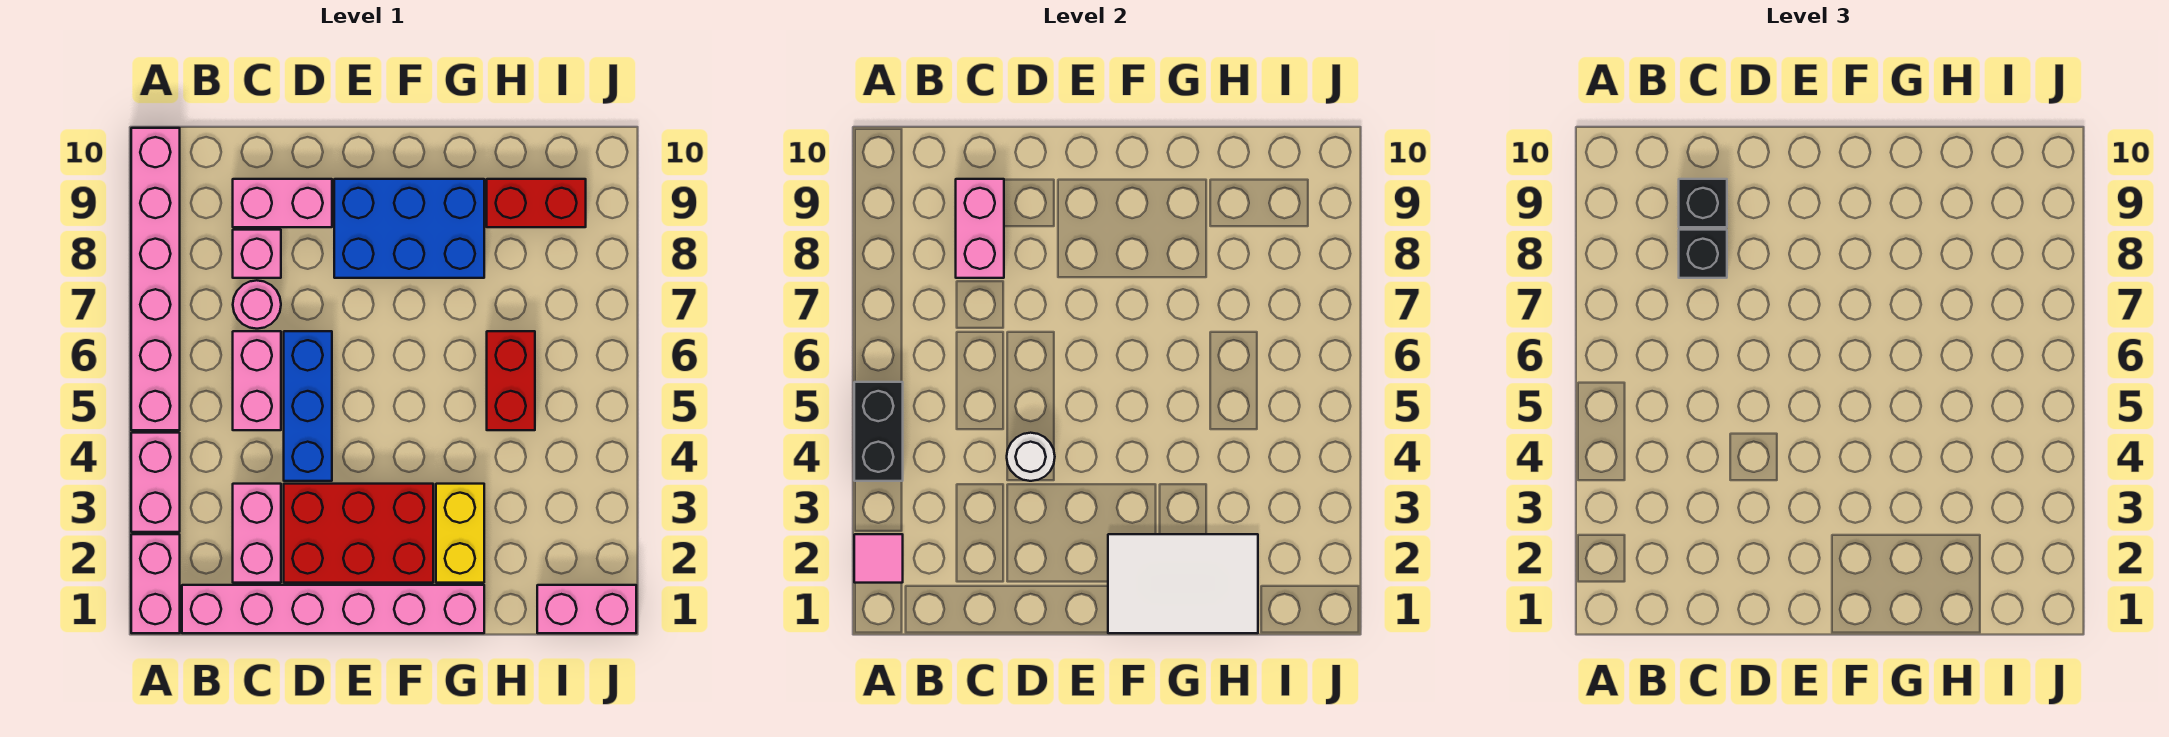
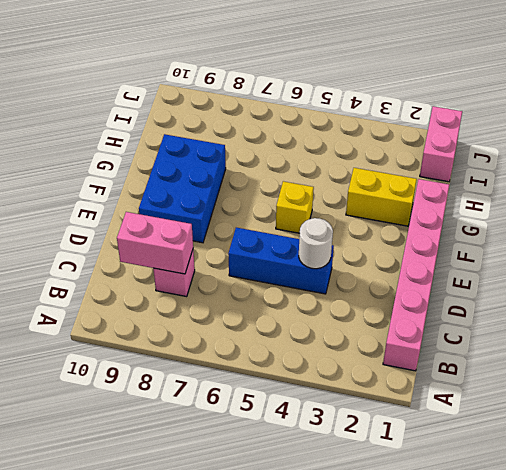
yellow brick F5 level 1 -> none
none -> pink brick A1:A2 level 1
none -> pink brick A3:A4 level 1
none -> pink brick A5:A10 level 1

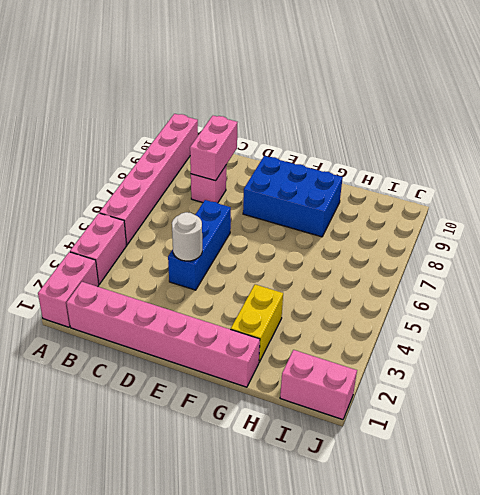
none -> pink brick C2:C3 level 1
none -> pink brick C5:C6 level 1
none -> pink round brick C7 level 1

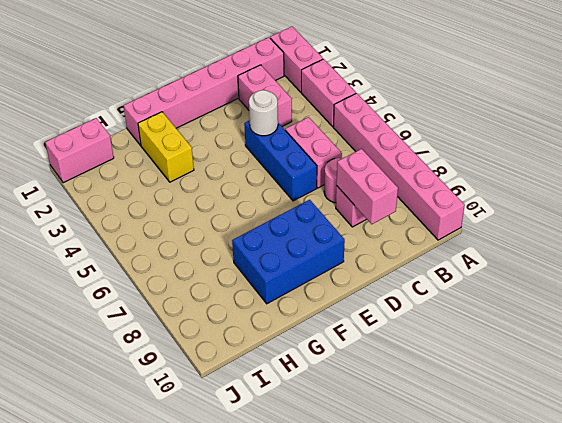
none -> pink brick C9:D9 level 1
none -> red brick D2:F3 level 1
none -> red brick H5:H6 level 1

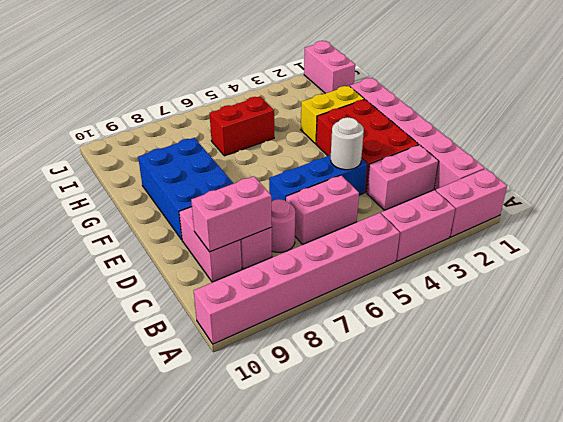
none -> red brick H9:I9 level 1
none -> pink tile A2 level 2
none -> black brick A4:A5 level 2

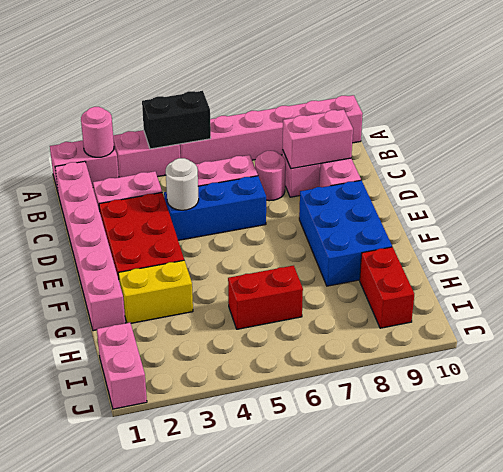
pink round brick A2 level 2 -> pink tile A2 level 2
none -> white tile F1:H2 level 2
none -> black brick C8 level 3
none -> black brick C9 level 3

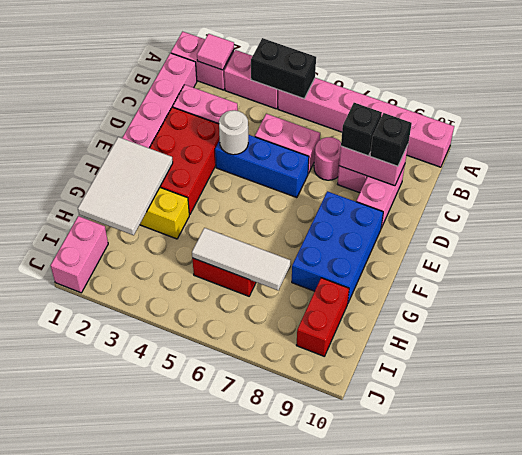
white tile H5:H7 level 2 -> none

